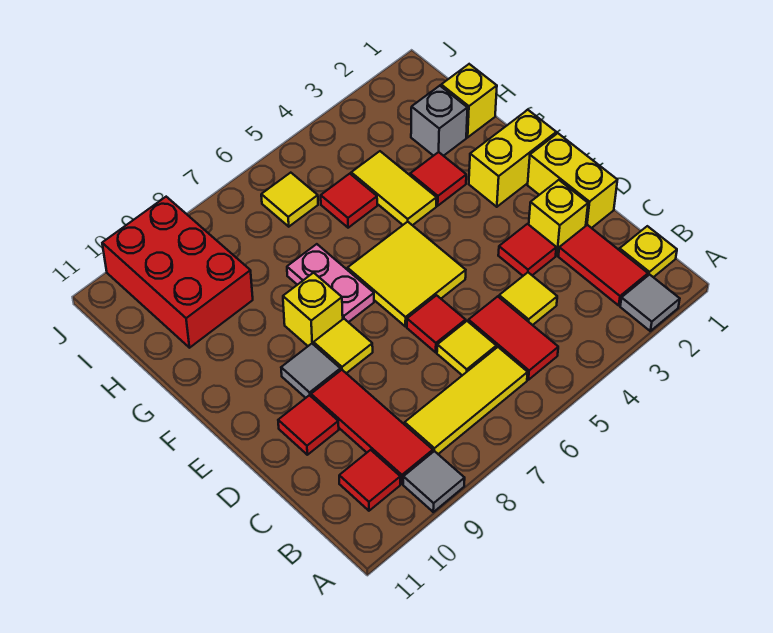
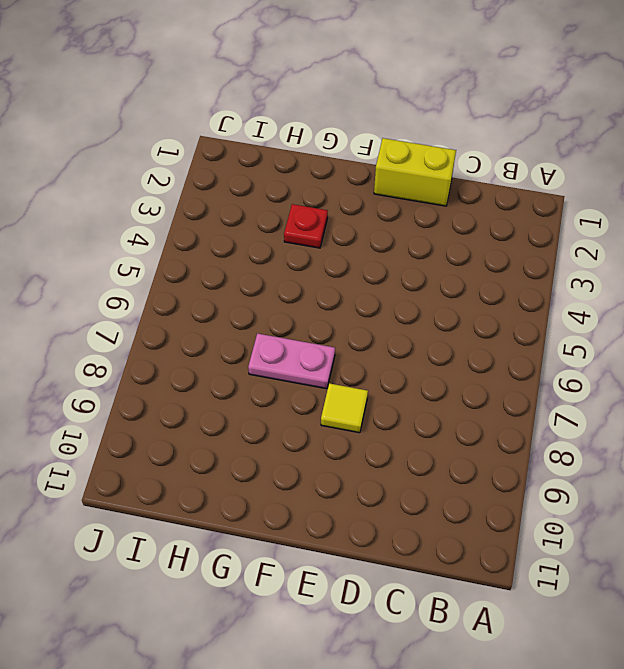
red plate G3 level 1 -> red tile G3 level 1
none -> grey tile A2 level 1
none -> grey tile A9 level 1
none -> yellow plate B1 level 1

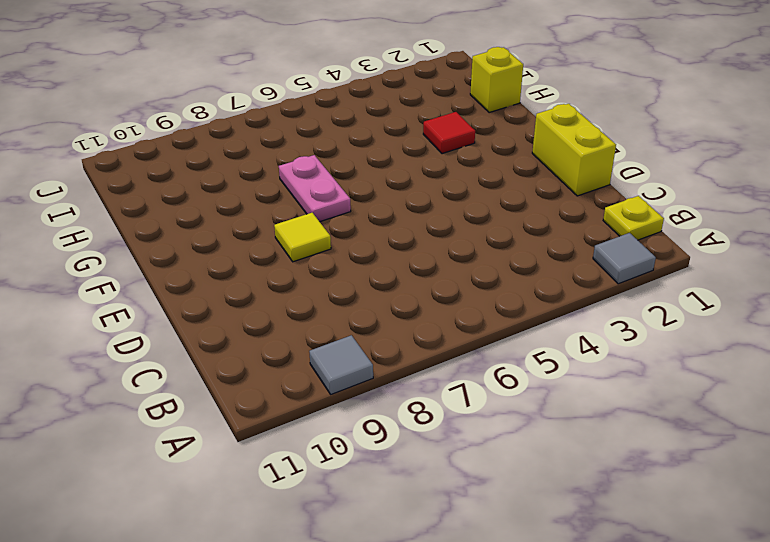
none -> red tile B2:C2 level 1
none -> red tile B5:C5 level 1
none -> yellow tile B6:B8 level 1

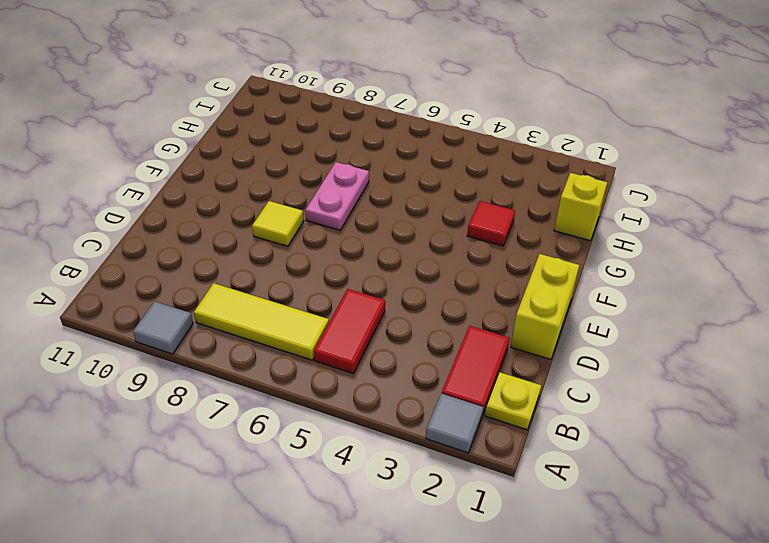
none -> red tile B9:D9 level 1
none -> red tile B10 level 1
none -> yellow tile C4 level 1

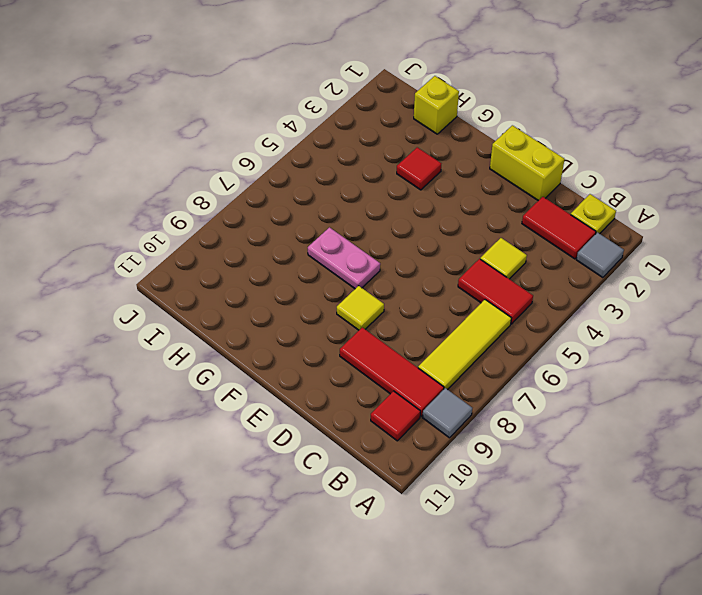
none -> yellow tile C6 level 1
none -> yellow brick D2 level 1
none -> red tile D3 level 1

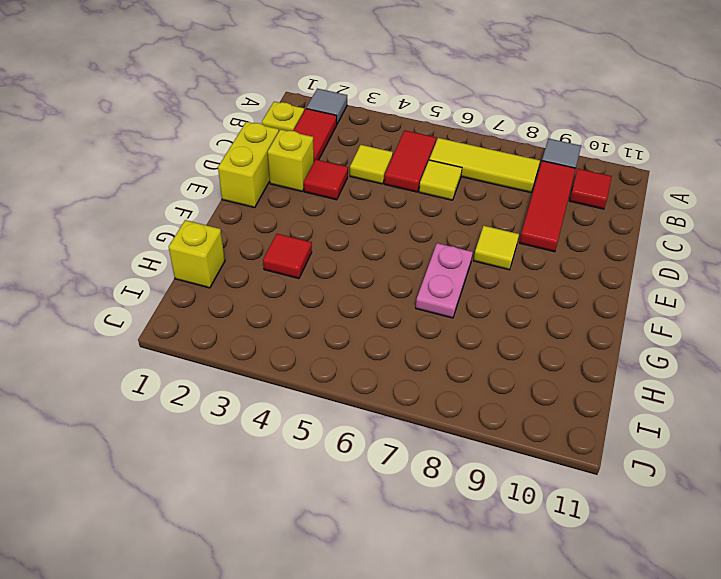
none -> red tile D6 level 1
none -> red tile D10 level 1
none -> yellow tile E5:F6 level 1

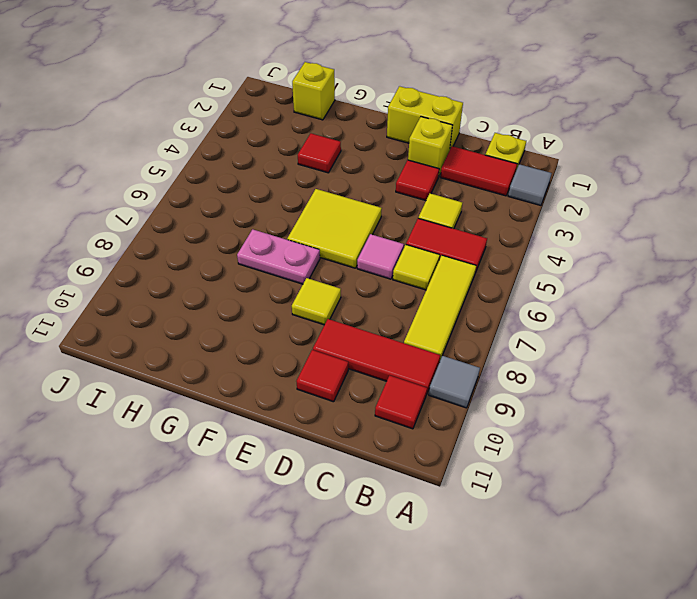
pink tile D6 level 1 -> red tile D6 level 1
none -> grey tile E9 level 1
none -> yellow brick F1:F2 level 1
none -> yellow brick F8 level 1

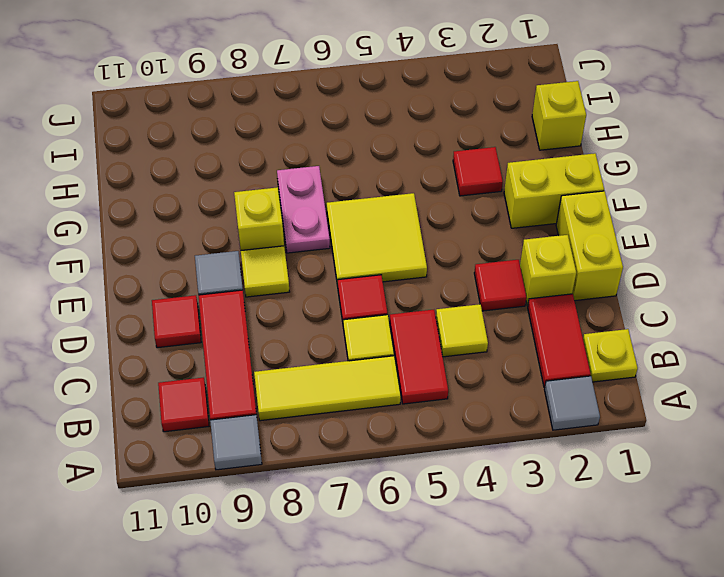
none -> yellow tile G4:H4 level 1
none -> grey brick H2 level 1
none -> red tile H5 level 1

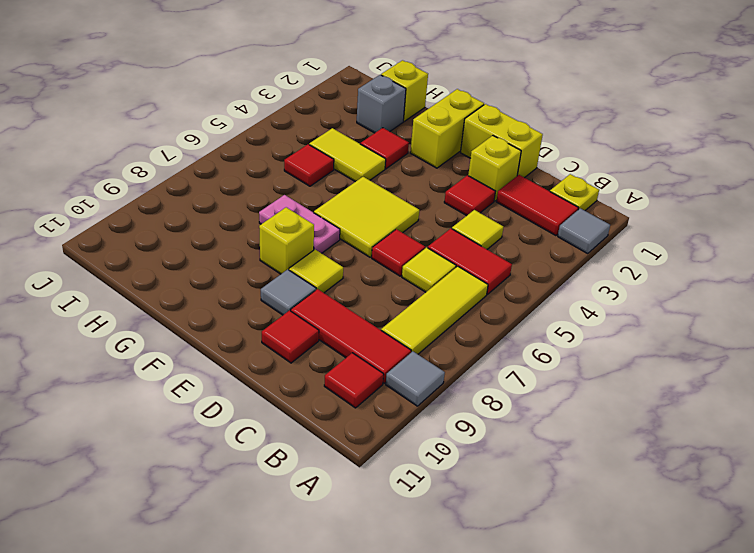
none -> red brick H9:J10 level 1
none -> yellow tile I6 level 1

